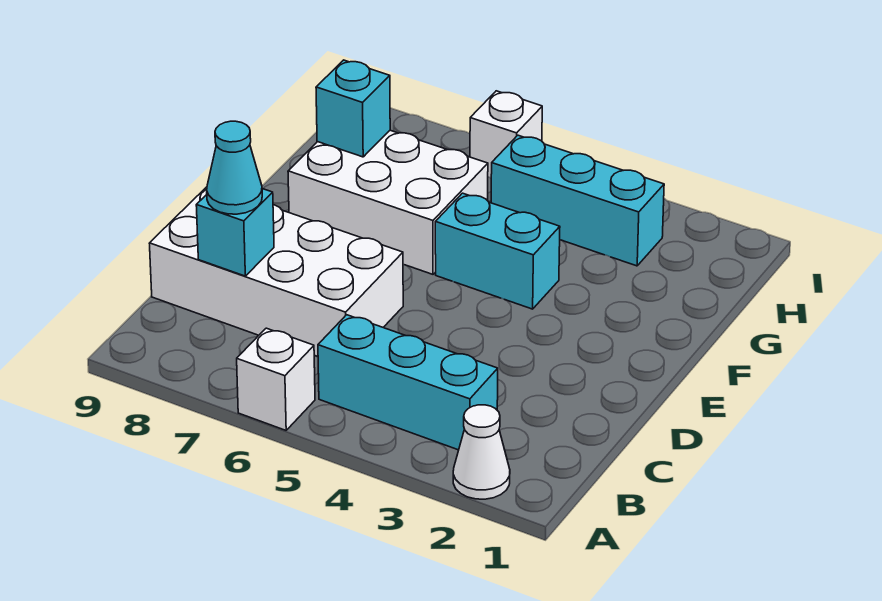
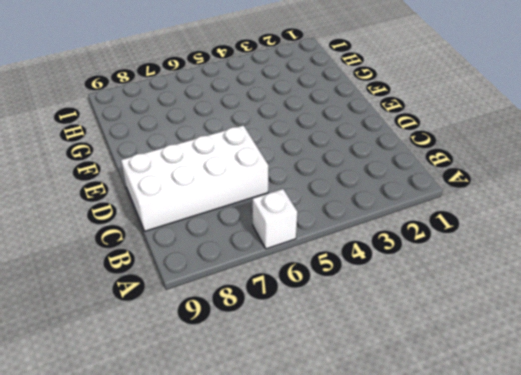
none -> white cone A2 level 1
none -> cyan brick B3:B5 level 1

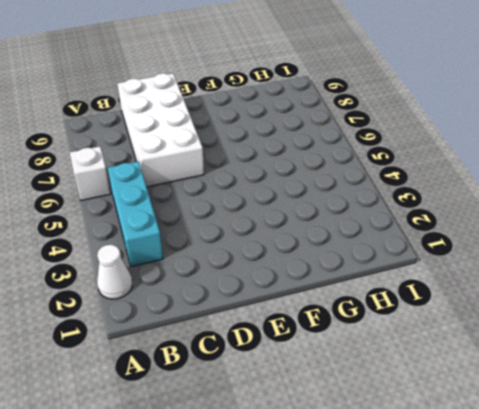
none -> cyan brick F4:F5 level 1
none -> white brick F6:G8 level 1

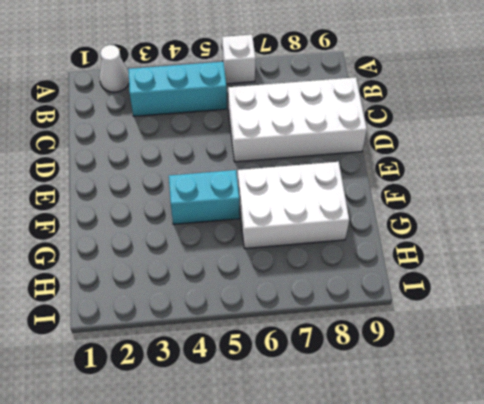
none -> cyan brick H3:H5 level 1
none -> white brick I6 level 1

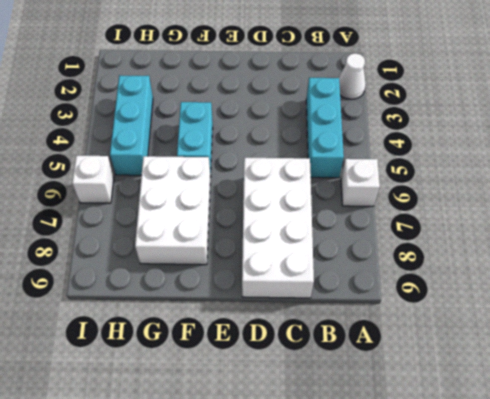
none -> cyan brick C8 level 2
none -> cyan brick G8 level 2

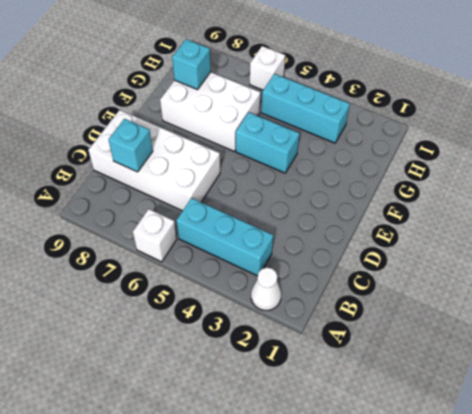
none -> cyan cone C8 level 3

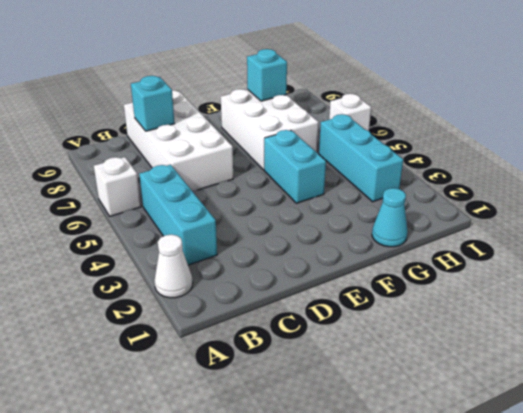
cyan cone G1 level 1 -> cyan cone C8 level 3

